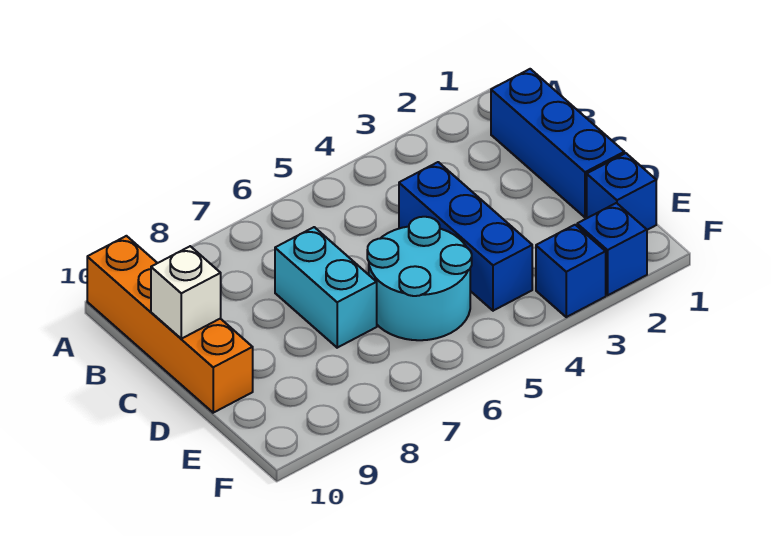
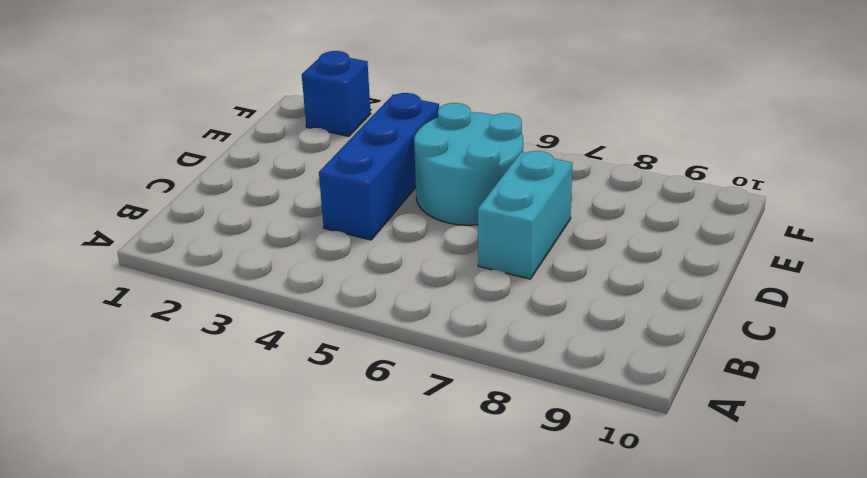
none -> orange brick A10:D10 level 1
none -> blue brick B1:D1 level 1

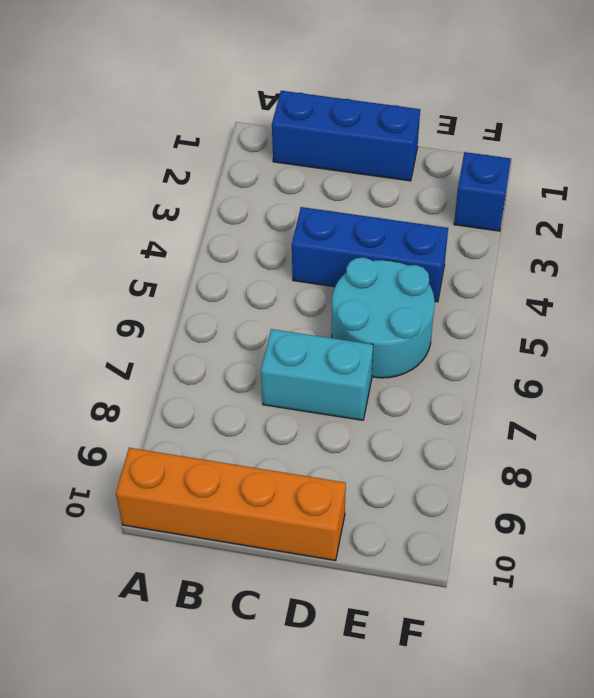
none -> blue brick E1 level 1
none -> blue brick F3 level 1

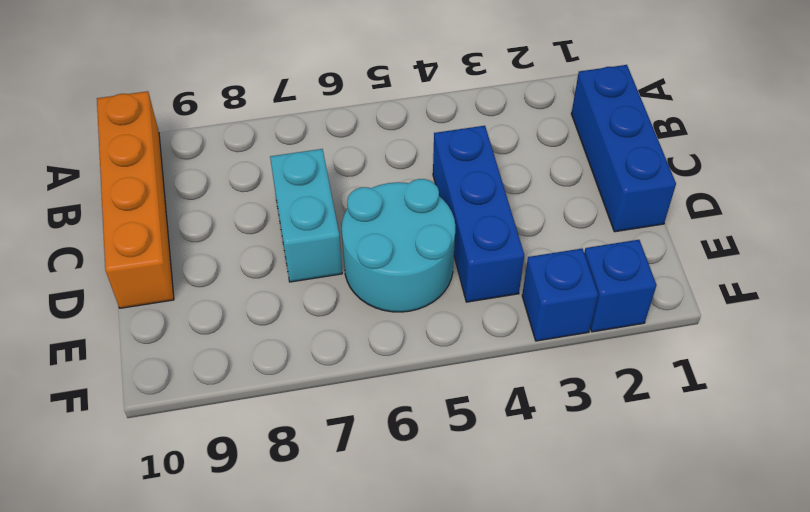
none -> blue brick E1 level 1
none -> white brick C10 level 2

